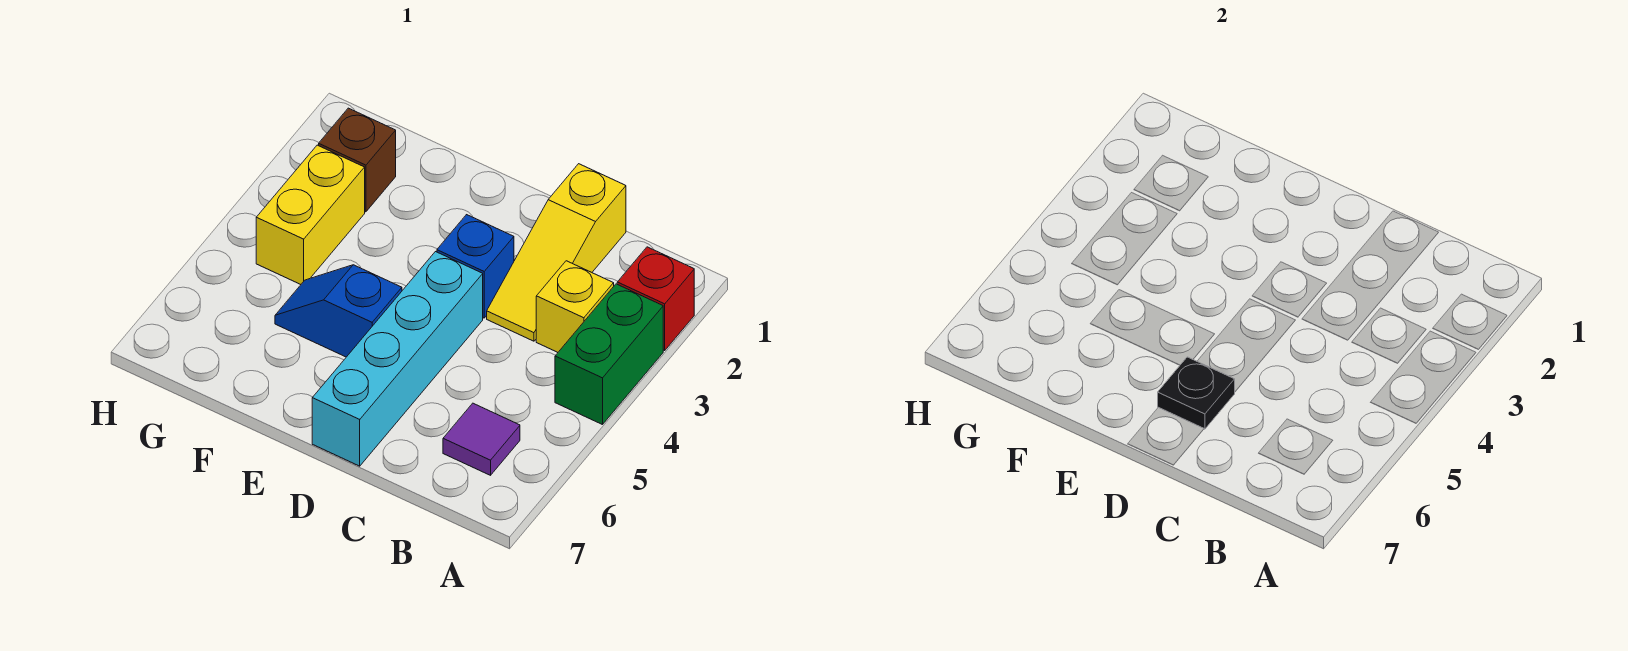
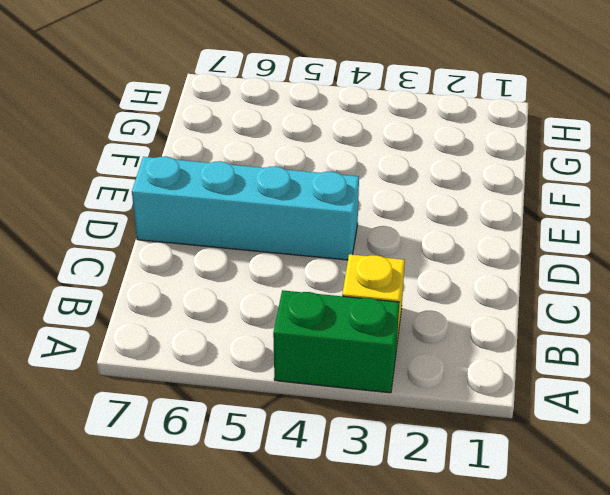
none -> red brick A2 level 1
none -> purple tile B6 level 1

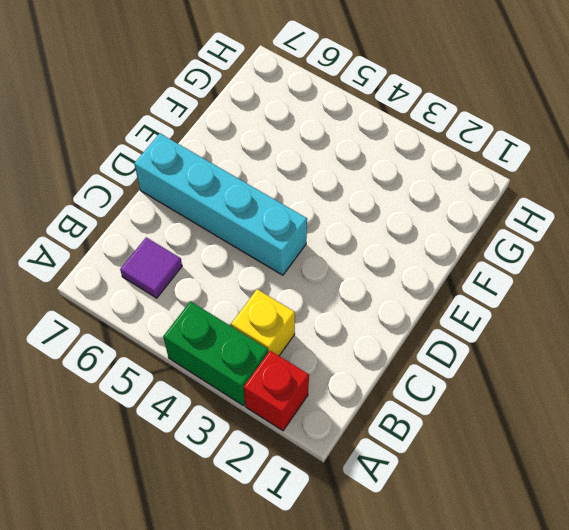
none -> yellow slope C1:C3 level 1 top 1
none -> blue brick D3 level 1

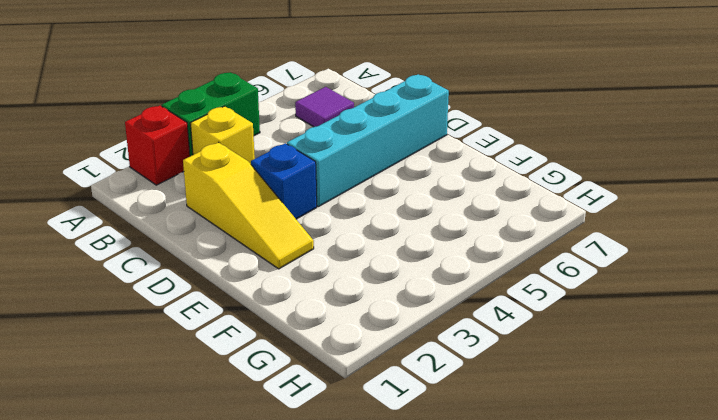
yellow slope C2:E2 level 1 top C -> yellow slope C1:C3 level 1 top 1
none -> blue slope E5:F5 level 1 top E
none -> brown brick G2 level 1

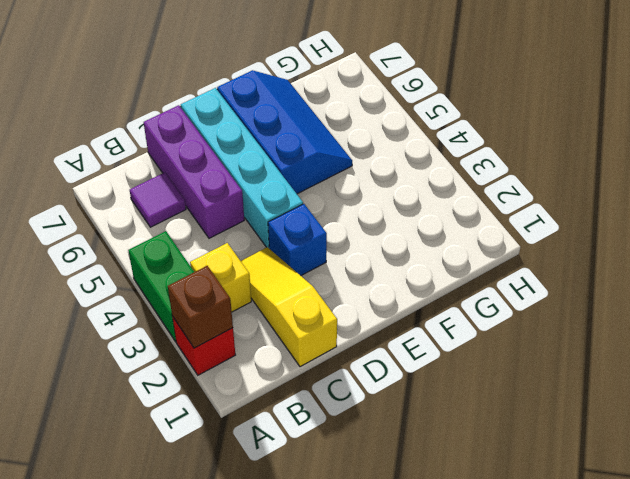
brown brick A2 level 2 -> brown brick G2 level 1
purple brick C5:C7 level 1 -> none
blue slope E5:F7 level 1 top E -> blue slope E5:F5 level 1 top E
none -> yellow brick G3:G4 level 1
none -> black plate D6 level 2

